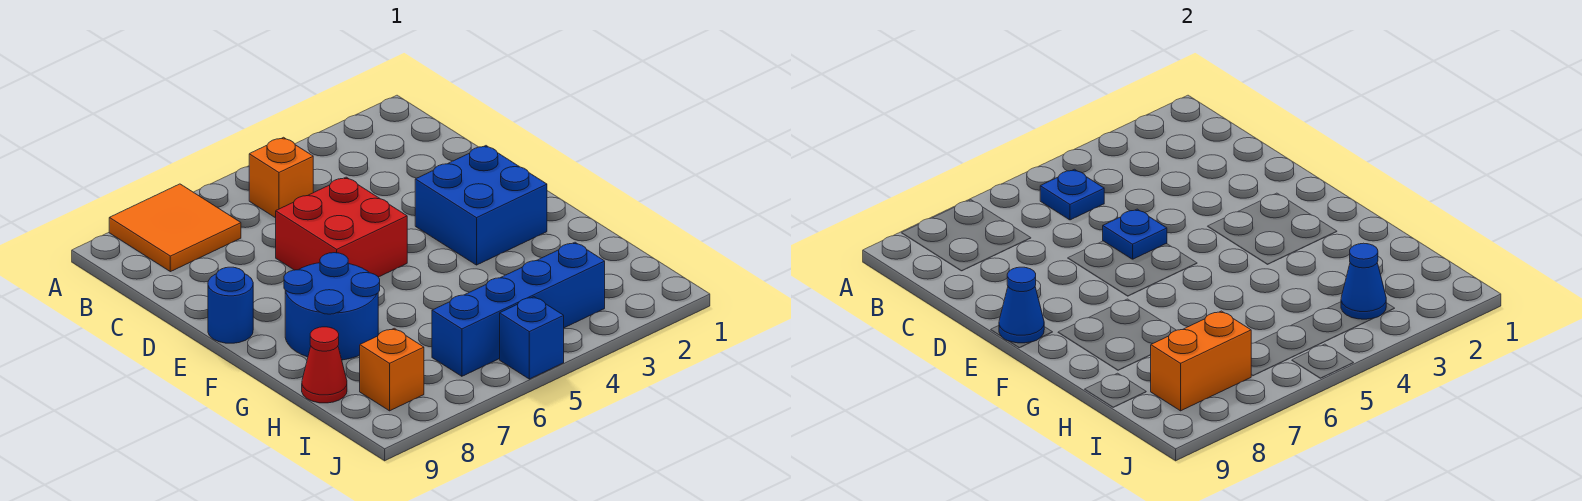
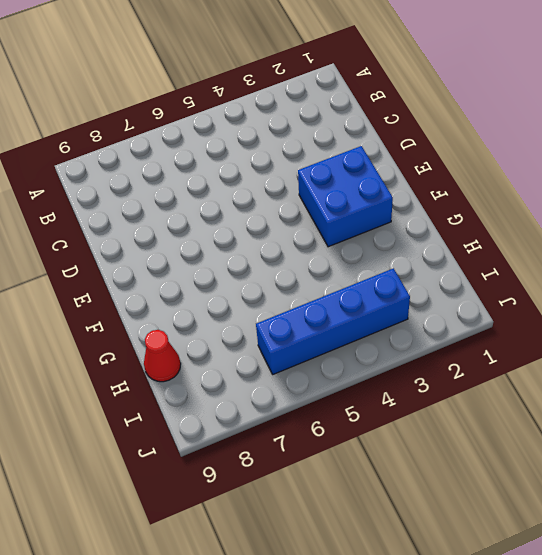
none -> orange tile A7:B8 level 1
none -> orange brick B5 level 1
none -> red brick D5:E6 level 1

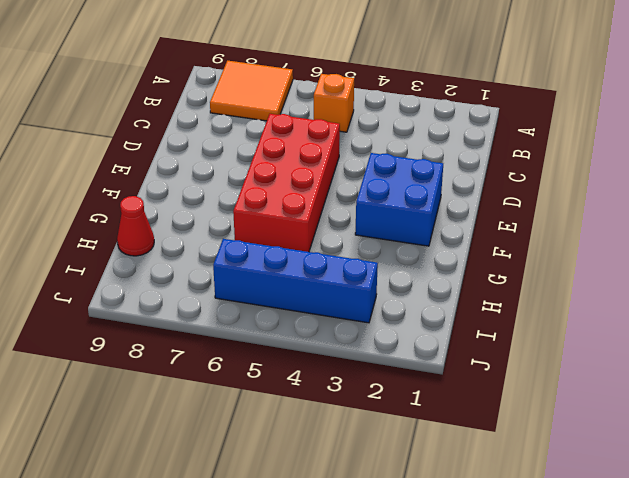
red brick D5:G6 level 1 -> red brick D5:E6 level 1
none -> blue round brick E9 level 1
none -> blue round brick F7:G8 level 1
none -> orange brick I8 level 1

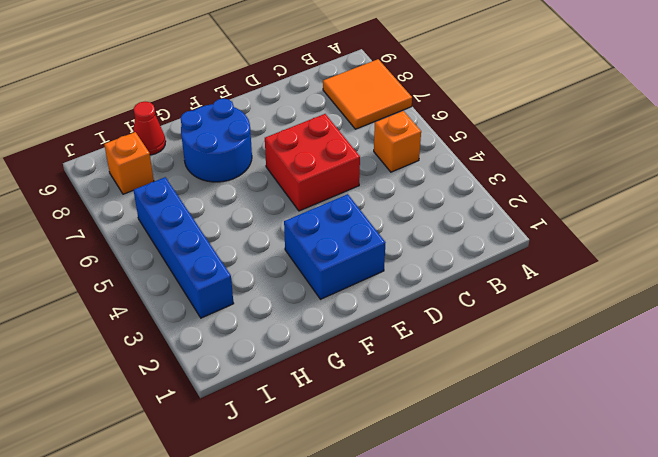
none -> blue round brick E9 level 1
none -> blue brick J5 level 1
none -> blue plate B5 level 2

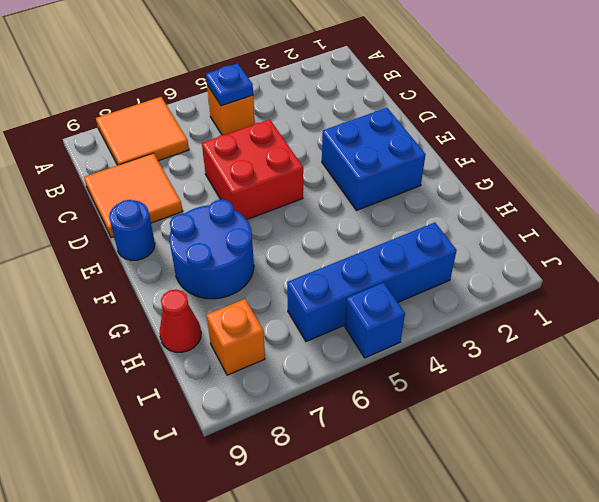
orange tile C8:D9 level 1 -> none
none -> blue plate D5 level 2
none -> blue cone E9 level 2
none -> blue cone I3 level 2

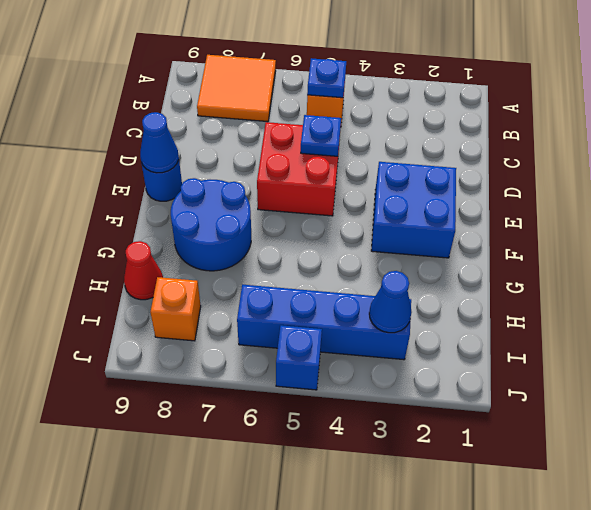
none -> orange brick I7:I8 level 2

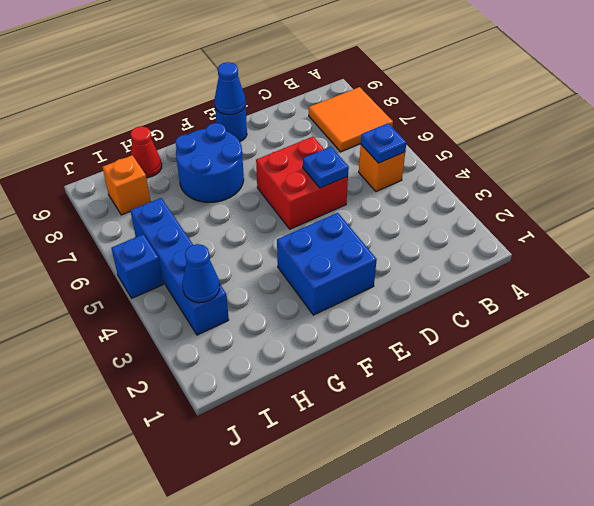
none -> orange brick I7:I8 level 2

